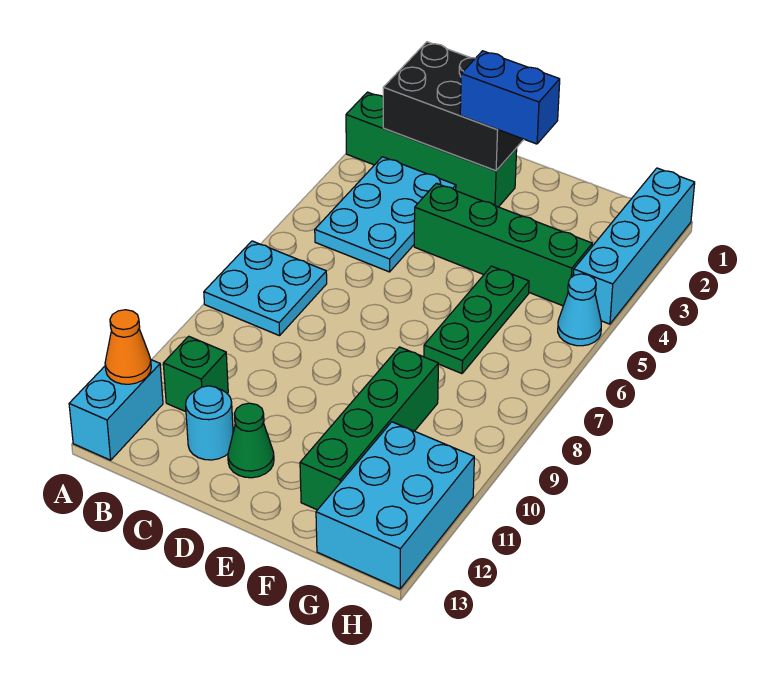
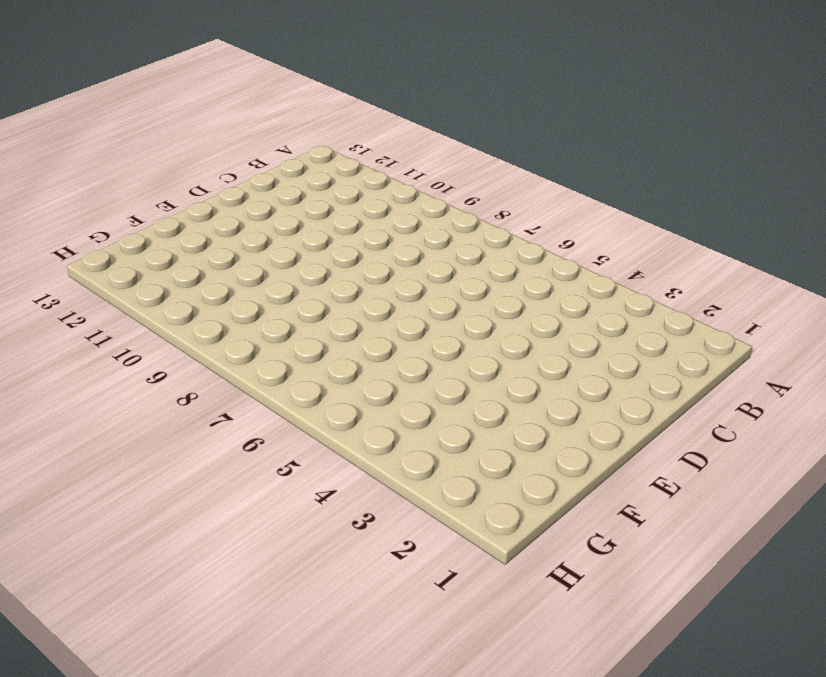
none -> green brick A2:D2 level 1
none -> cyan plate A7:B8 level 1
none -> cyan brick A12:A13 level 1

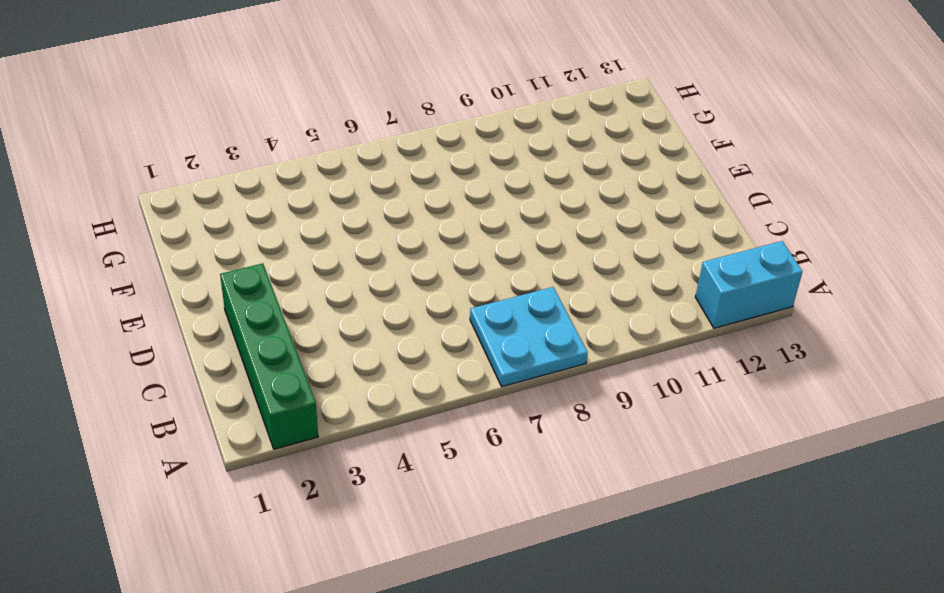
none -> cyan plate B3:C5 level 1
none -> green brick B11 level 1
none -> cyan round brick C12 level 1

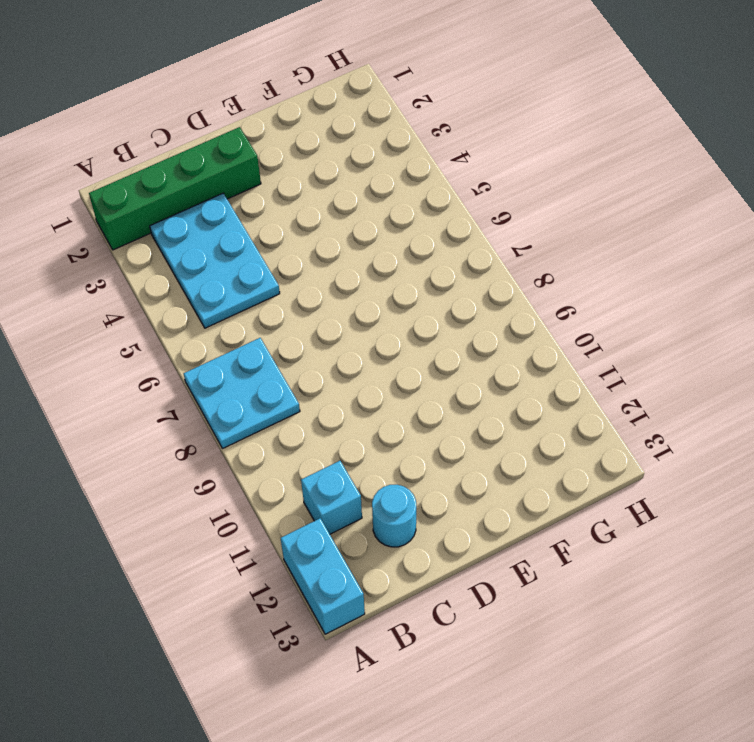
cyan brick B11 level 1 -> green brick B11 level 1
none -> green brick D4:G4 level 1
none -> green cone D12 level 1
none -> green plate F5:F7 level 1

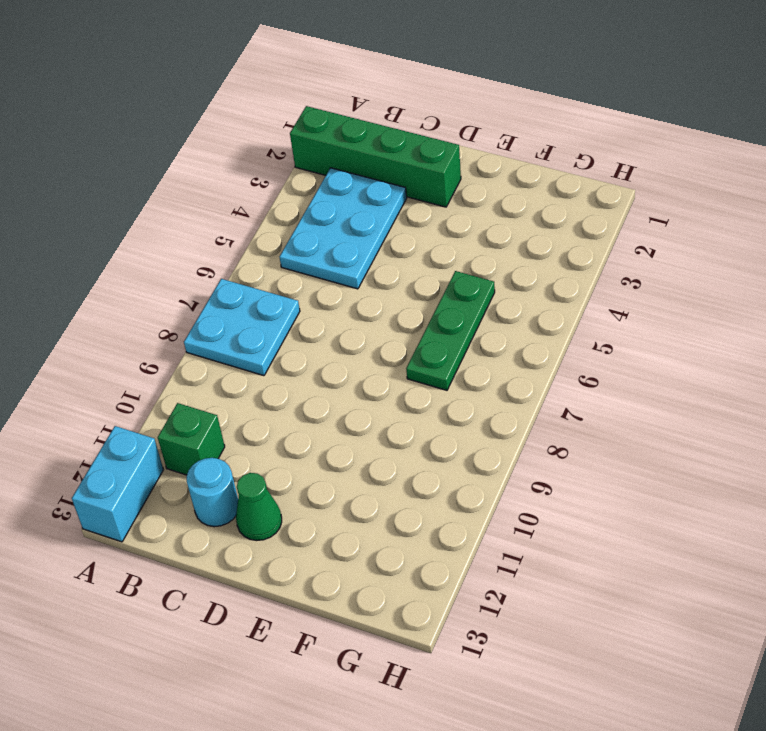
none -> green brick D4:G4 level 1
none -> green brick F9:F12 level 1
none -> cyan brick G11:H13 level 1

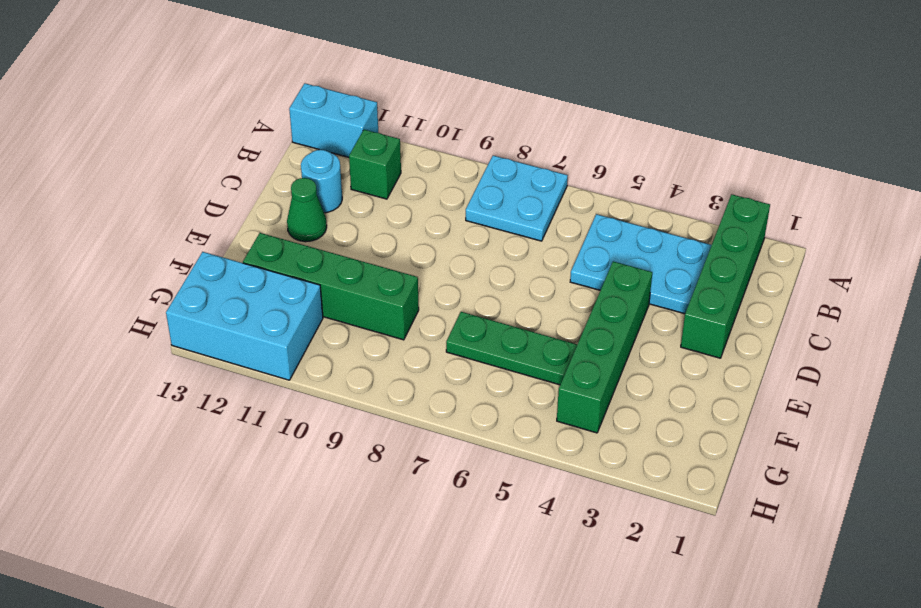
none -> cyan brick H1:H4 level 1
none -> cyan cone H5 level 1
none -> orange cone A12 level 2

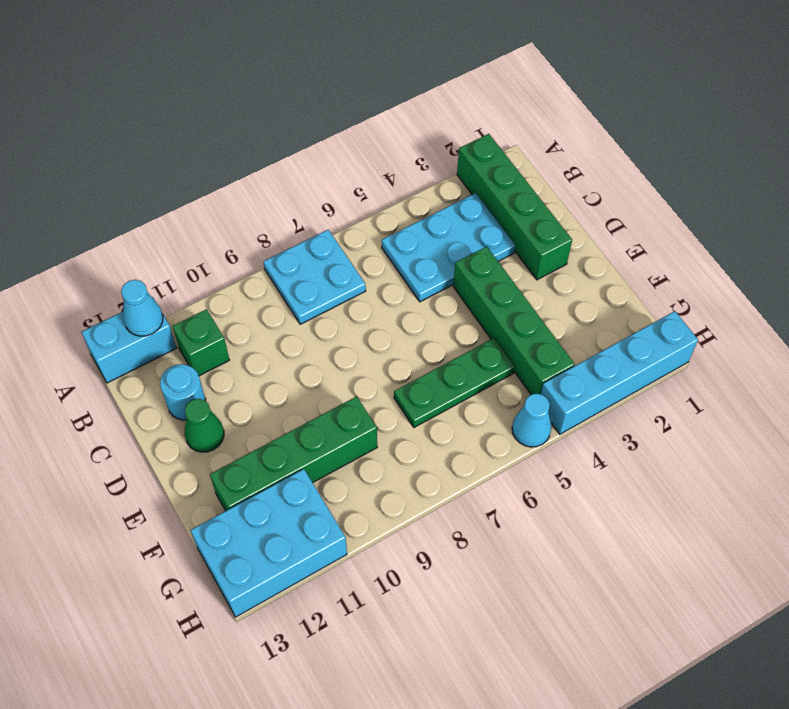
cyan cone A12 level 2 -> orange cone A12 level 2
none -> black brick B1:D2 level 2
none -> blue brick D2:E2 level 3

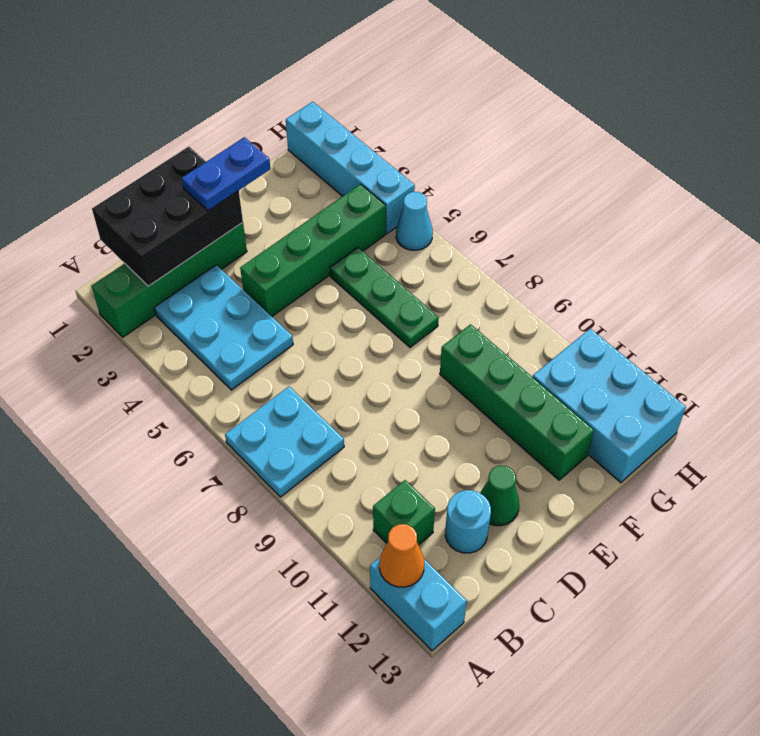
blue plate D2:E2 level 3 -> blue brick D2:E2 level 3

